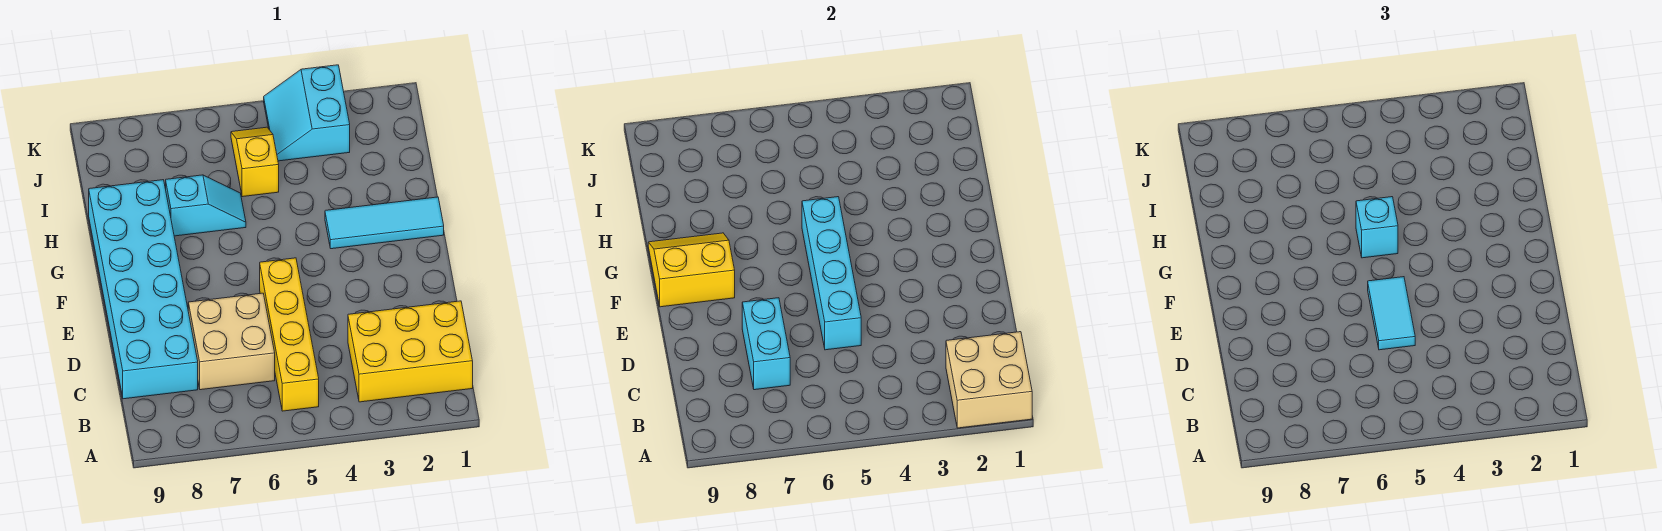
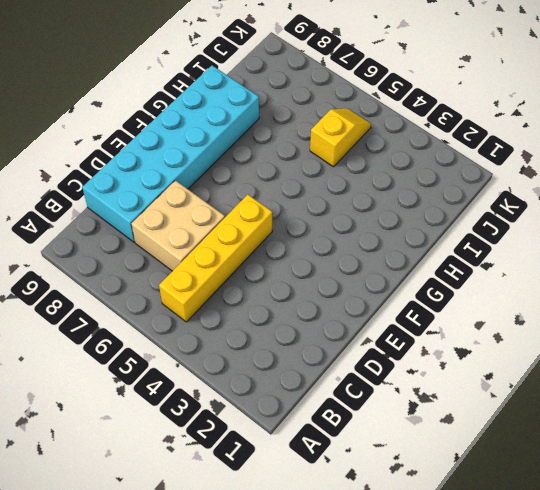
none -> yellow brick B1:C3 level 1
none -> cyan tile G1:G3 level 1
none -> cyan slope H6:H7 level 1 top 7

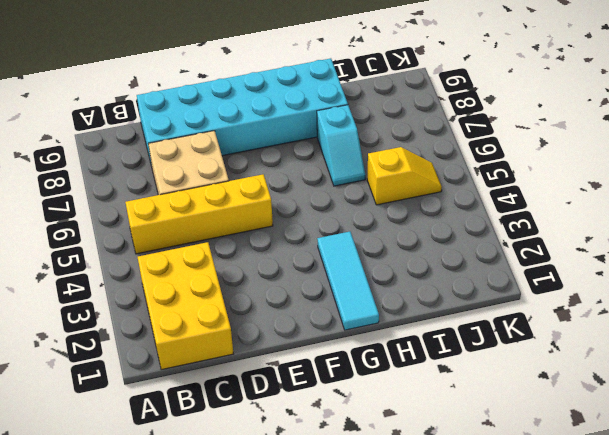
none -> cyan slope J3:K4 level 1 top 3
none -> tan brick A1:B2 level 2
none -> cyan brick C7:D7 level 2

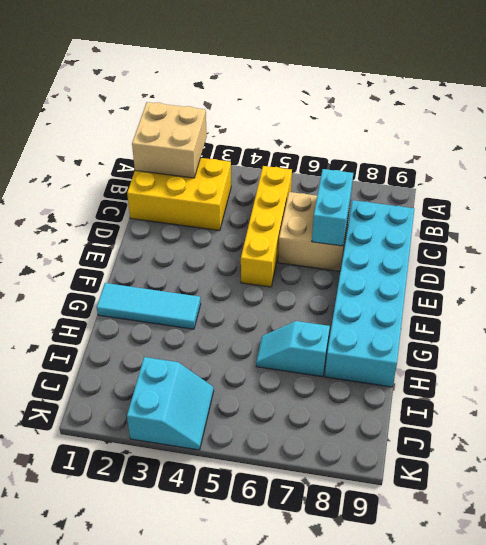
none -> yellow slope I5:J5 level 1 top I
none -> cyan brick D5:G5 level 2
none -> yellow slope F8:G9 level 2 top F

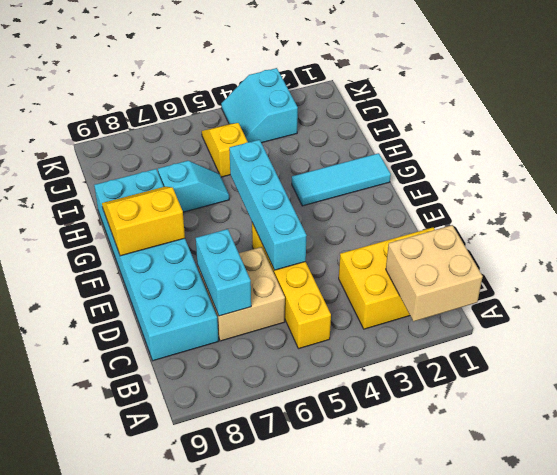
none -> cyan tile D5:E5 level 3
none -> cyan brick G5 level 3

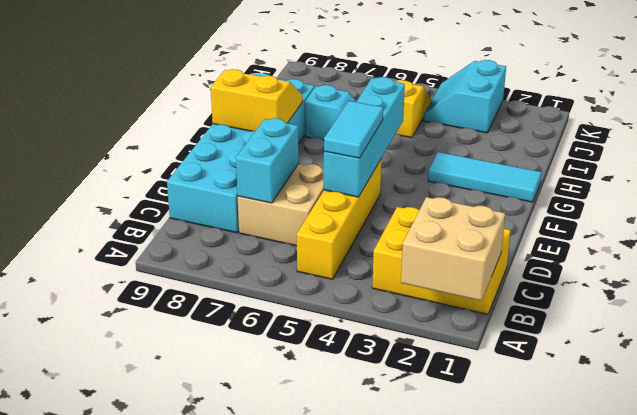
none -> cyan brick G5 level 3

